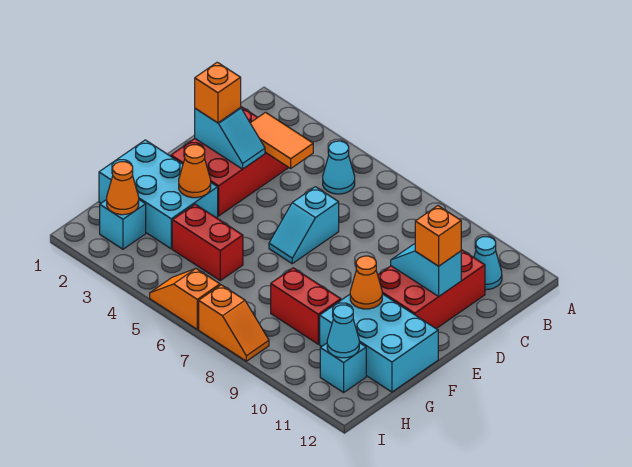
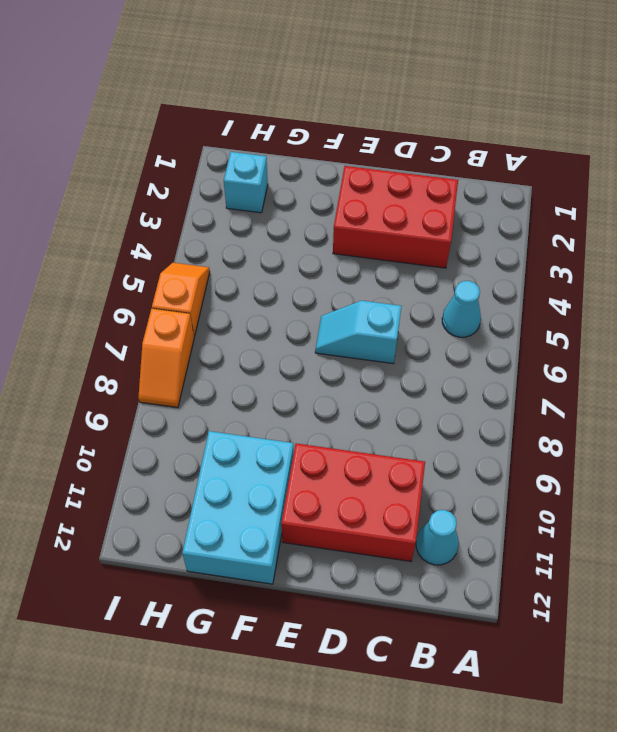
none -> cyan brick F1:G3 level 1
none -> red brick G4:G5 level 1
none -> red brick G8:G9 level 1

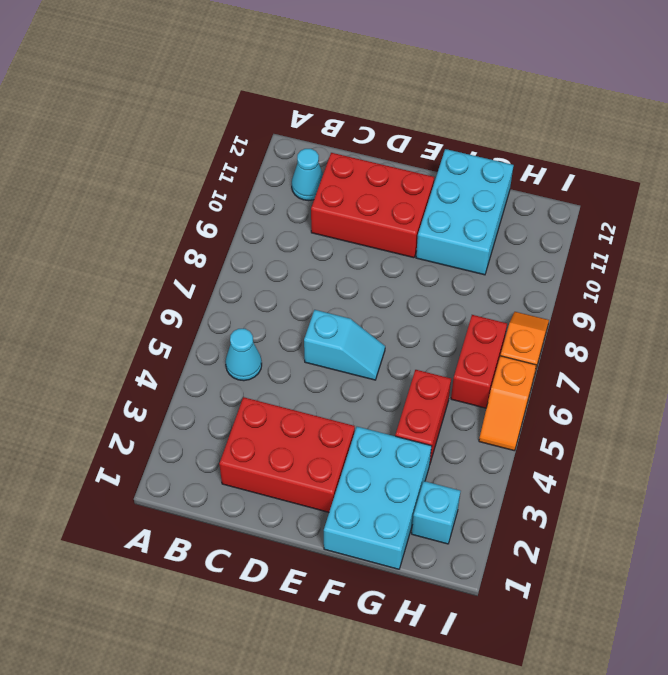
red brick H6:H7 level 1 -> red brick G8:G9 level 1
none -> cyan brick H11 level 1
none -> orange tile C3:C4 level 2
none -> cyan slope D2:D3 level 2 top 2

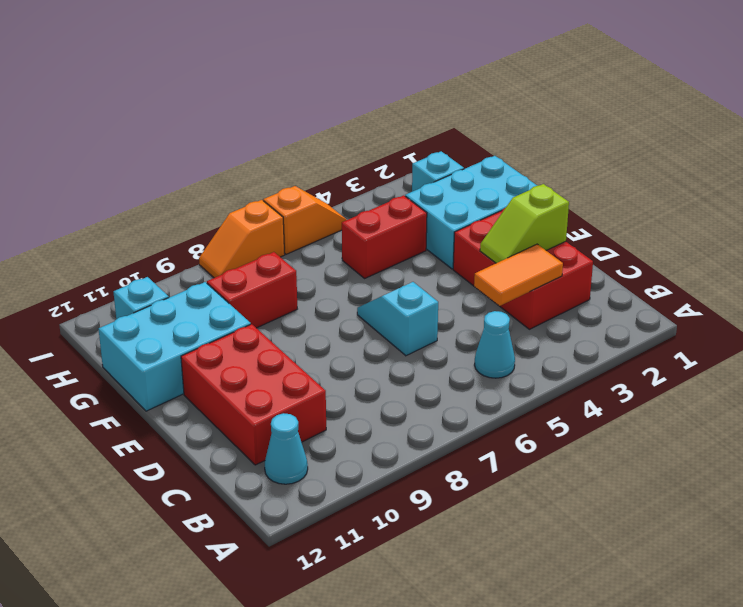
lime slope D2:D3 level 2 top 2 -> cyan slope D2:D3 level 2 top 2
none -> cyan slope D10:D11 level 2 top 11
none -> orange cone F3 level 2
none -> orange cone F10 level 2

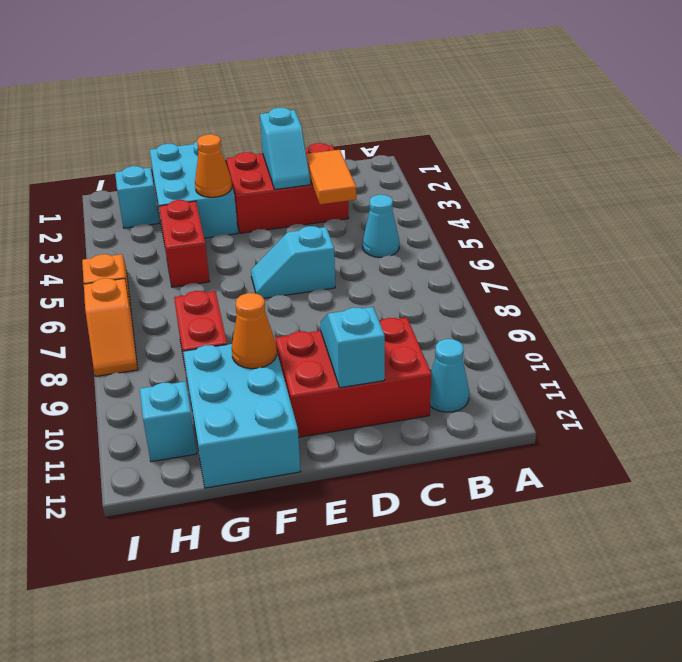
none -> orange cone H2 level 2
none -> cyan cone H11 level 2
none -> orange brick D2 level 3

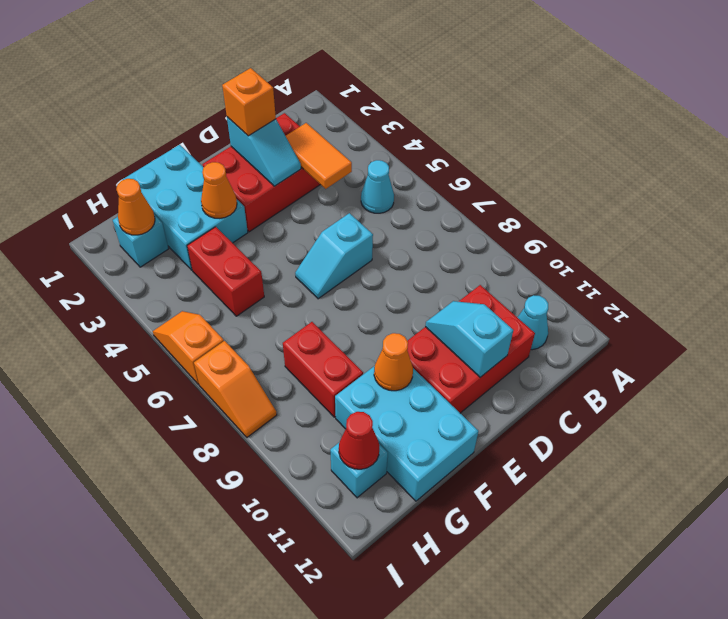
red cone H11 level 2 -> cyan cone H11 level 2
none -> orange brick D11 level 3

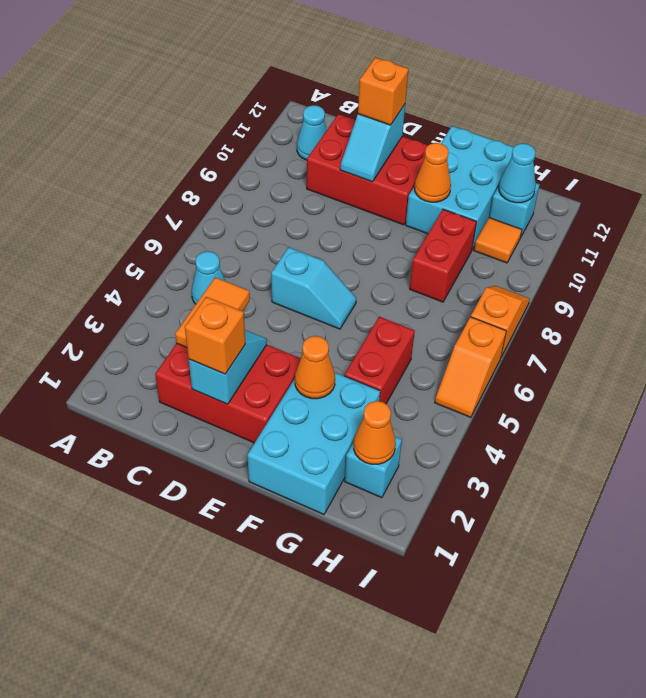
orange tile H10 level 1 -> none

